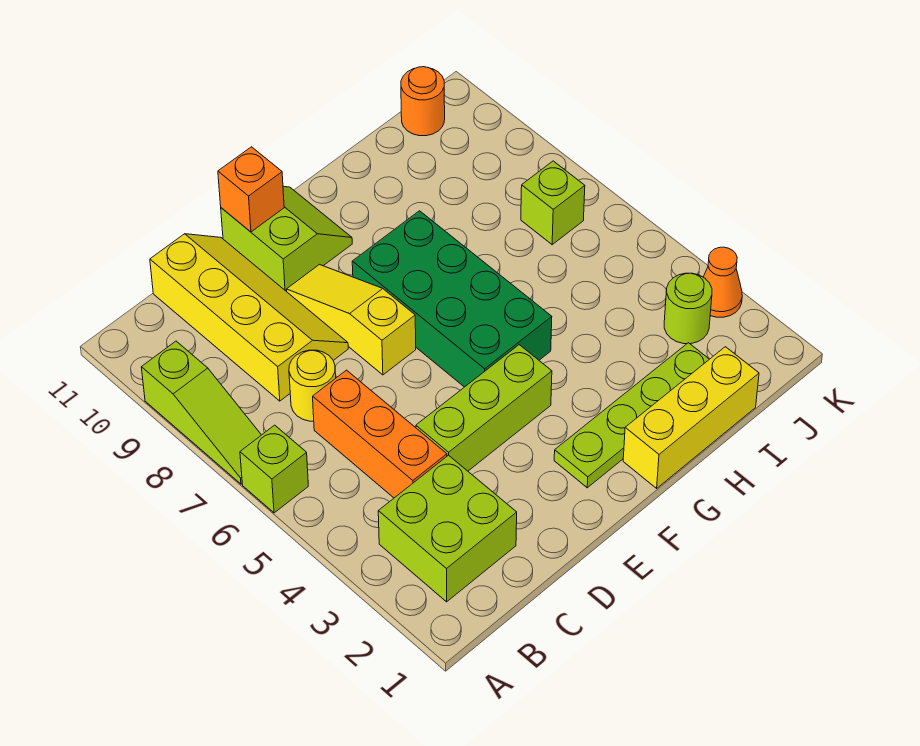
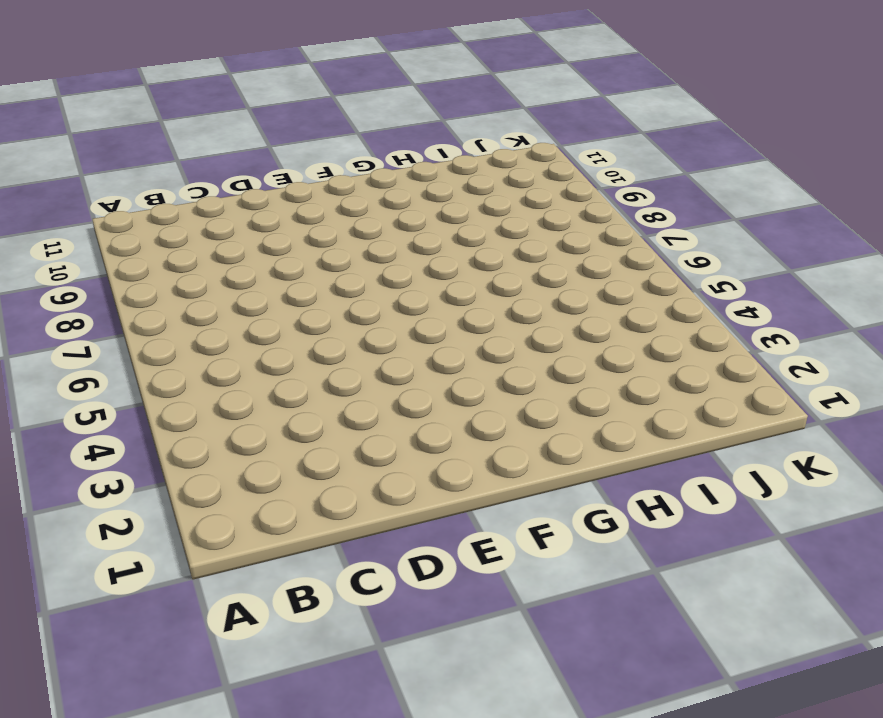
none -> lime brick A6 level 1
none -> lime slope A7:A9 level 1 top 9
none -> lime brick B2:C3 level 1

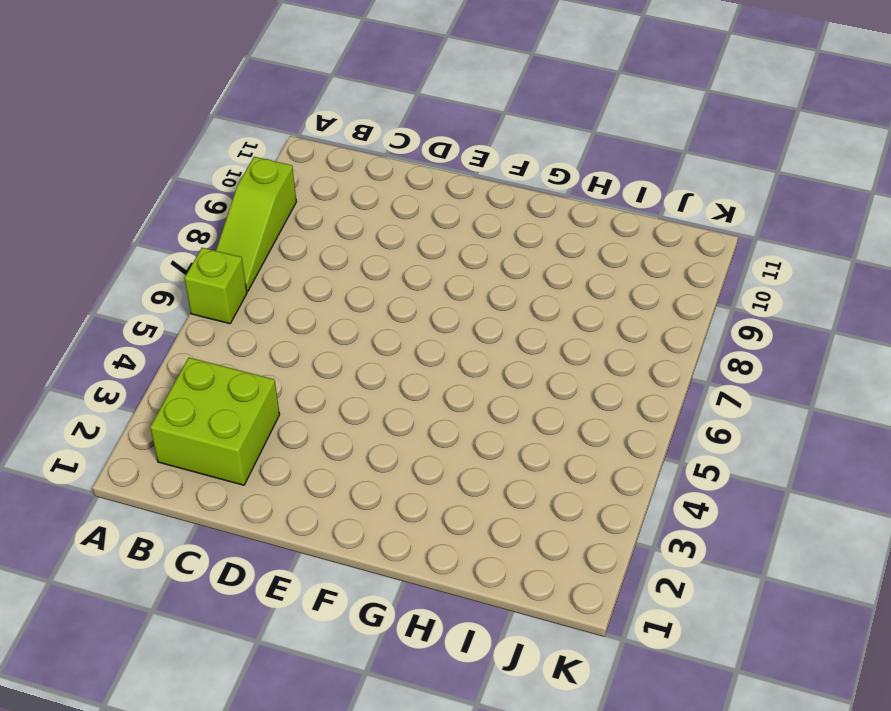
none -> orange brick C4:C6 level 1
none -> yellow round brick C7 level 1
none -> yellow slope C8:D11 level 1 top C

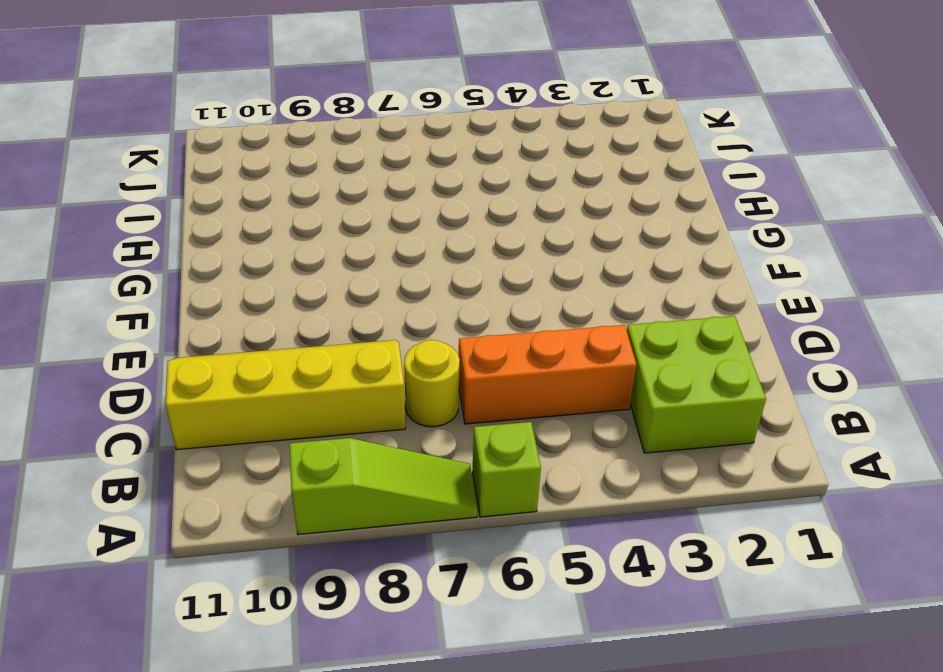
none -> lime brick D4:F4 level 1
none -> yellow slope E7:E9 level 1 top 7
none -> lime slope E10:F11 level 1 top E

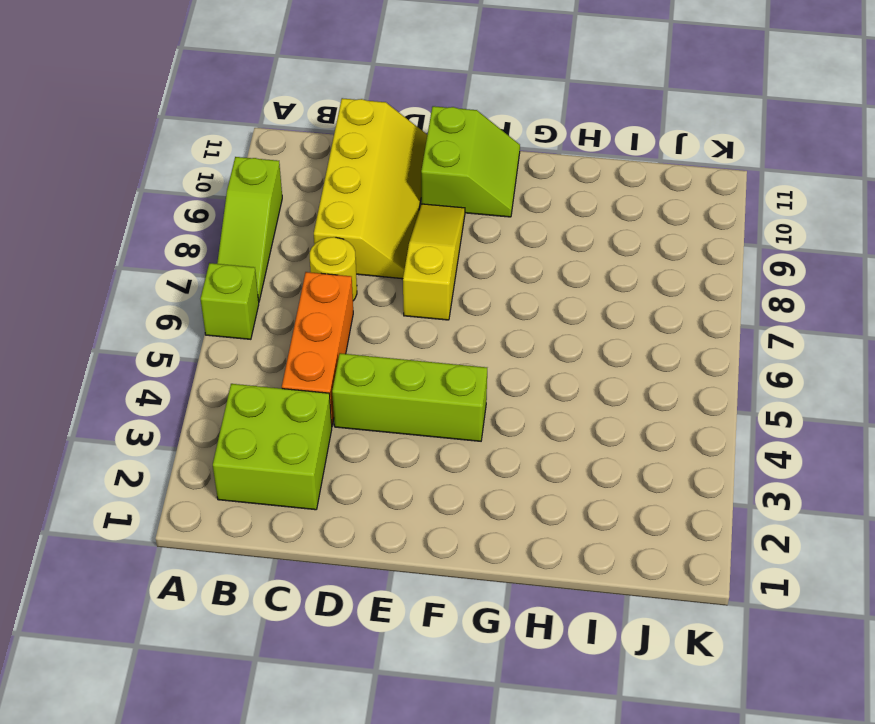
none -> lime plate F2:I2 level 1
none -> green brick F5:G8 level 1
none -> yellow brick G1:I1 level 1

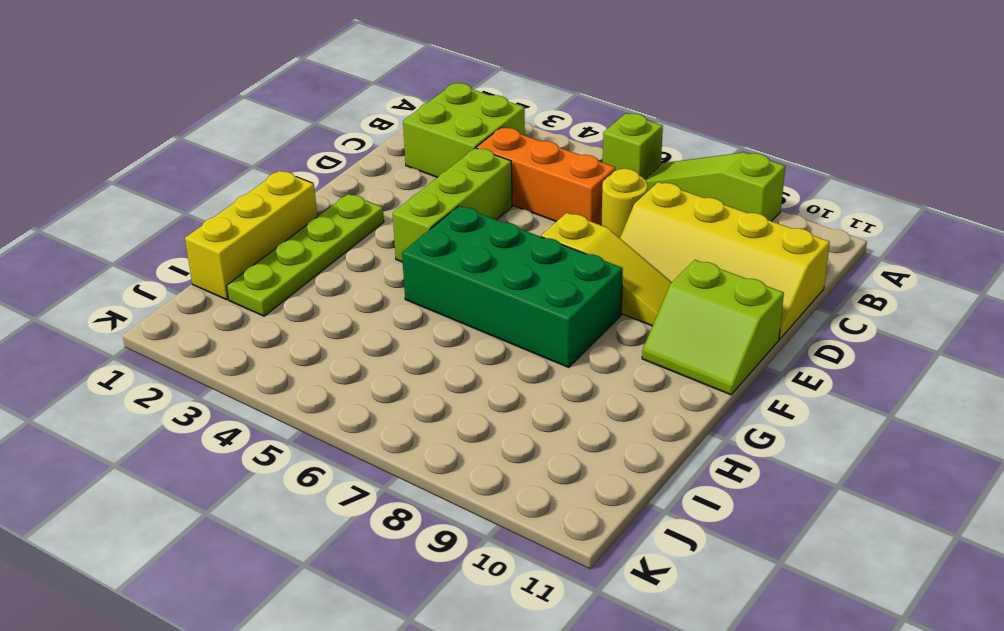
none -> lime round brick J3 level 1
none -> lime brick J7 level 1
none -> orange round brick J11 level 1

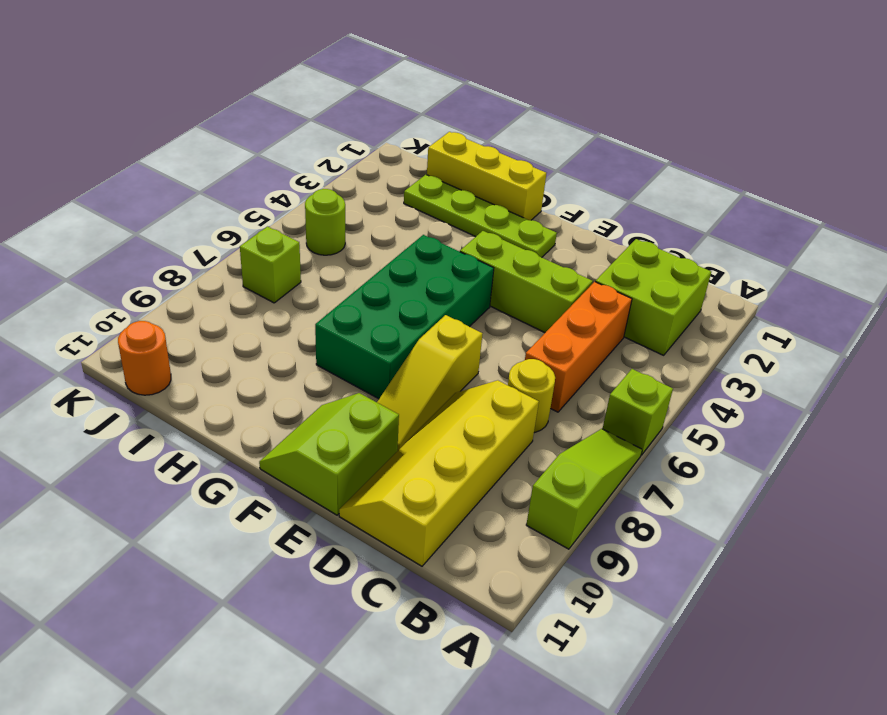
lime round brick J5 level 1 -> lime round brick J3 level 1
none -> orange cone K3 level 1
none -> orange brick E11 level 2

